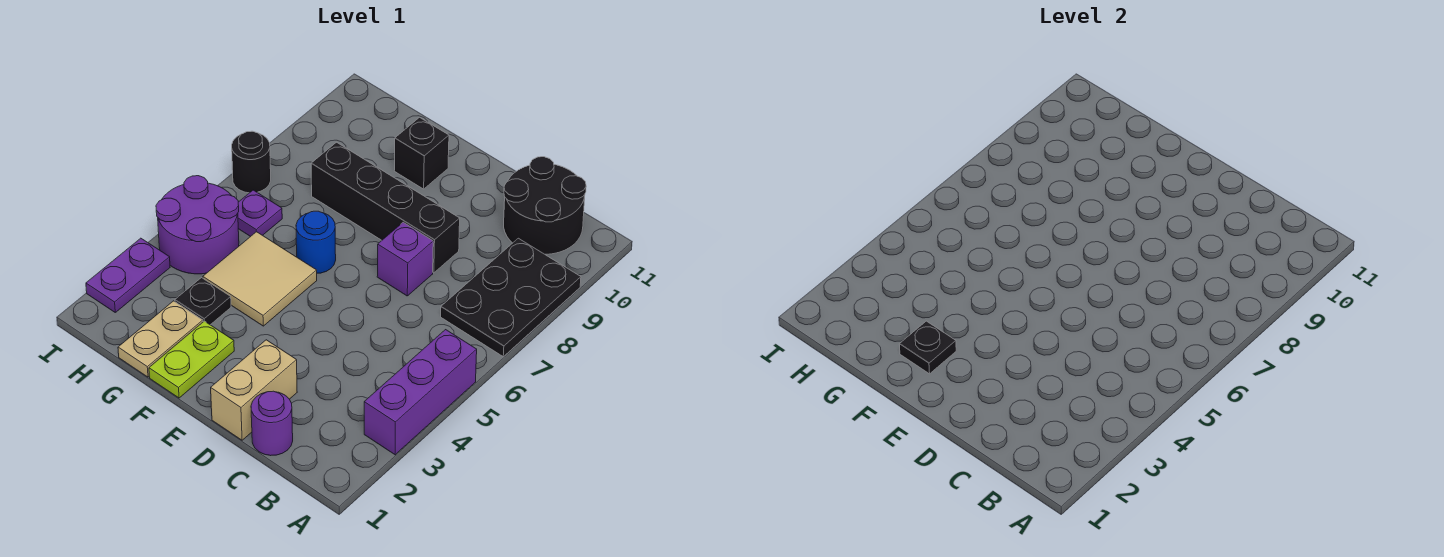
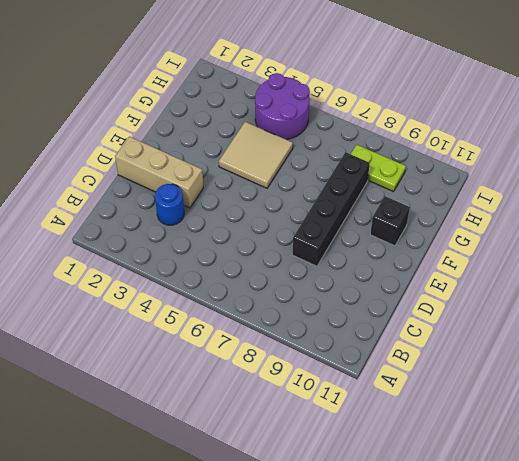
blue round brick C3 level 1 -> blue round brick F6 level 1
tan brick D1:D3 level 1 -> tan brick D1:D2 level 1
lime plate H8:H9 level 1 -> lime plate F1:F2 level 1
none -> purple brick A3:A5 level 1
none -> black plate A7:B9 level 1
none -> black round brick B10:C11 level 1

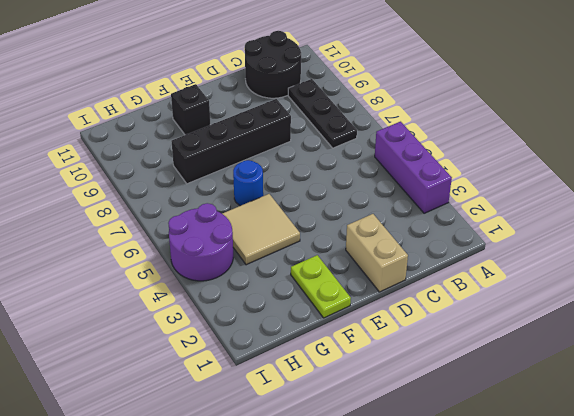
black plate B7:B9 level 1 -> black plate A7:B9 level 1
none -> purple round brick C1 level 1
none -> purple brick D7 level 1
none -> tan plate G1:G2 level 1

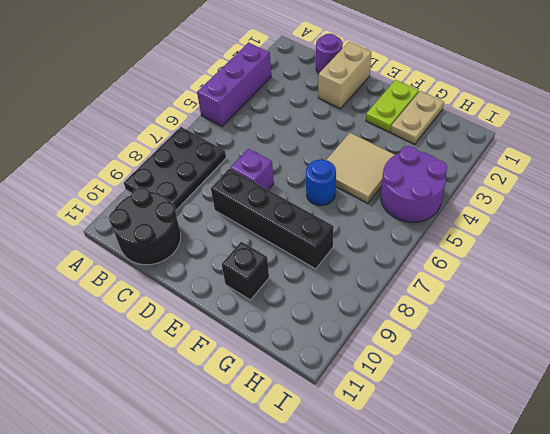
none -> black plate G3 level 1
none -> purple plate H6 level 1
none -> purple plate I2:I3 level 1

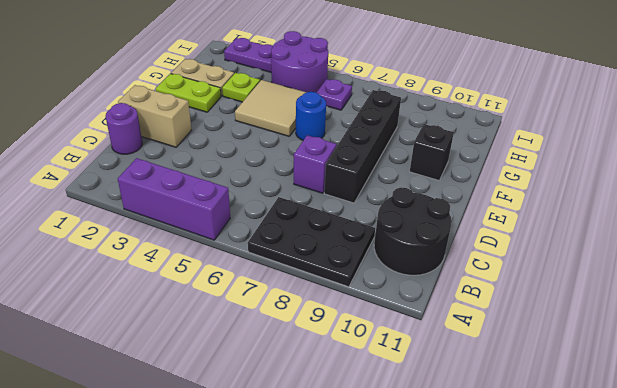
lime plate G3 level 1 -> black plate G3 level 1
none -> black round brick I7 level 1
none -> black plate F2 level 2

